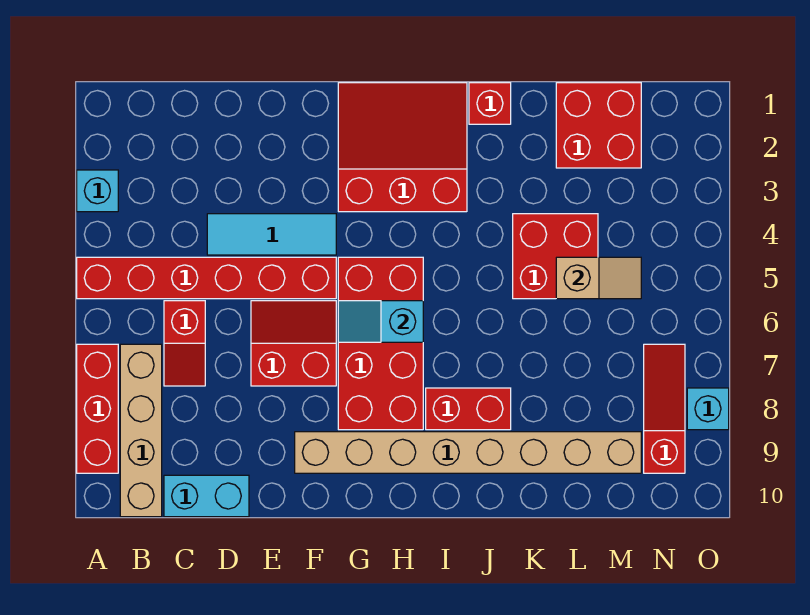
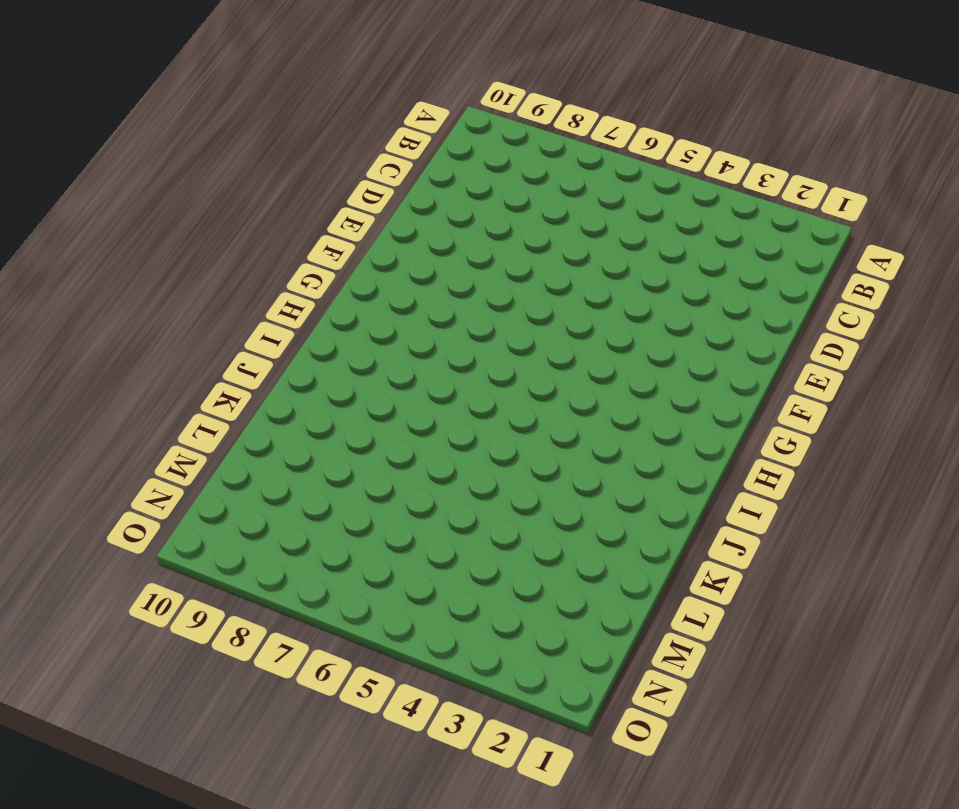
none -> cyan brick A3 level 1
none -> red brick A5:F5 level 1
none -> red brick A7:A9 level 1

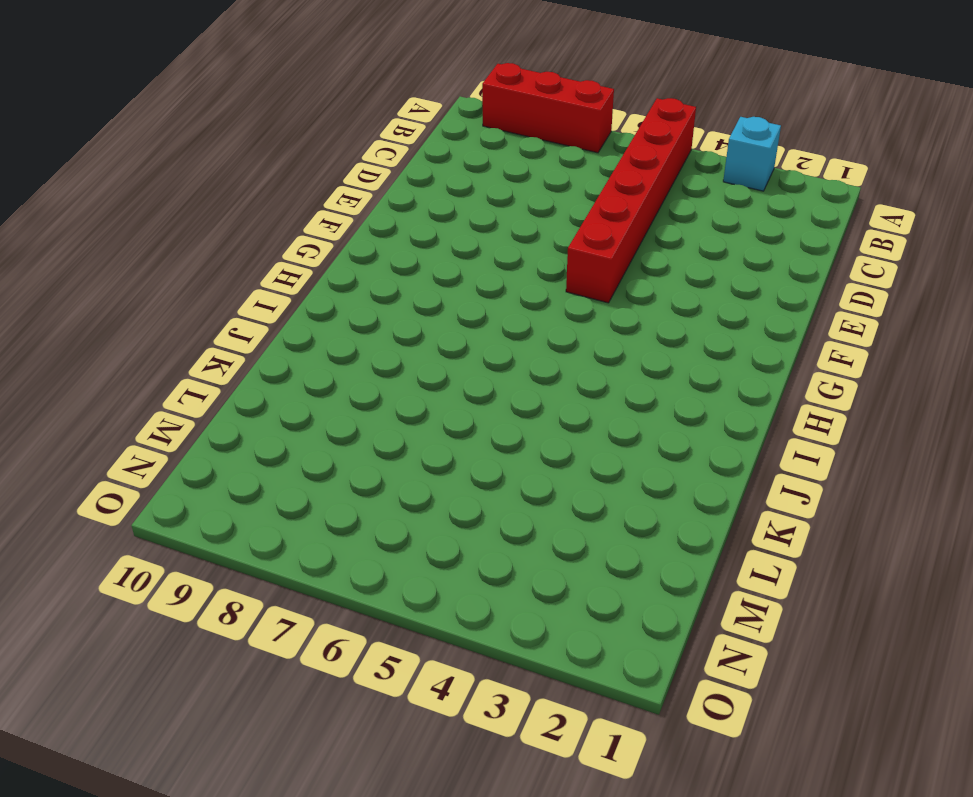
none -> tan brick B7:B10 level 1
none -> red slope C6:C7 level 1 top 6
none -> cyan brick C10:D10 level 1

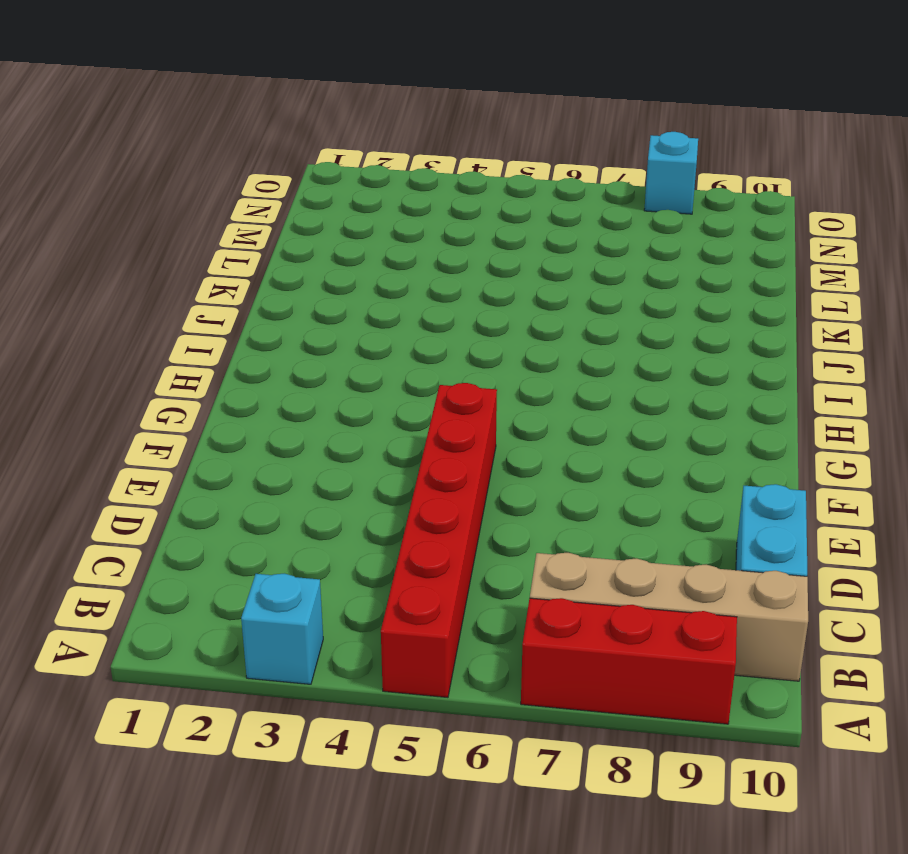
none -> red slope C6:C7 level 1 top 6
none -> cyan tile D4:F4 level 1
none -> red slope E6:F7 level 1 top 7

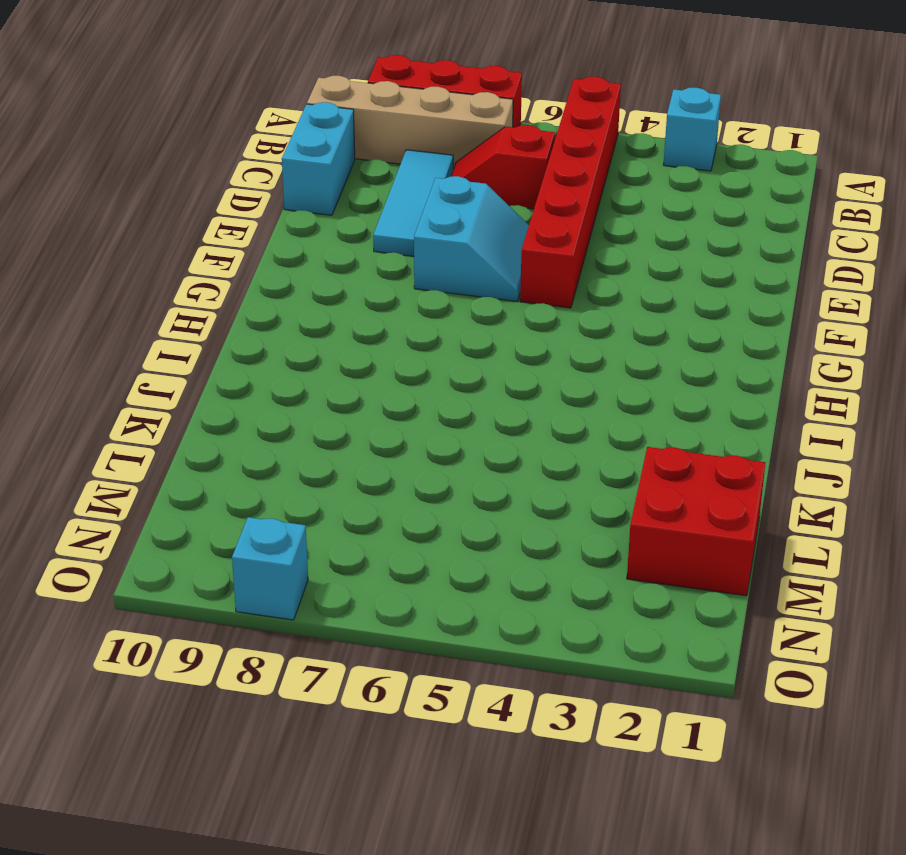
cyan tile C8:E8 level 1 -> cyan tile D4:F4 level 1
cyan slope E6:F7 level 1 top 7 -> red slope E6:F7 level 1 top 7
none -> tan brick F9:M9 level 1
none -> red slope G1:I3 level 1 top 3
none -> red brick G5:H8 level 1

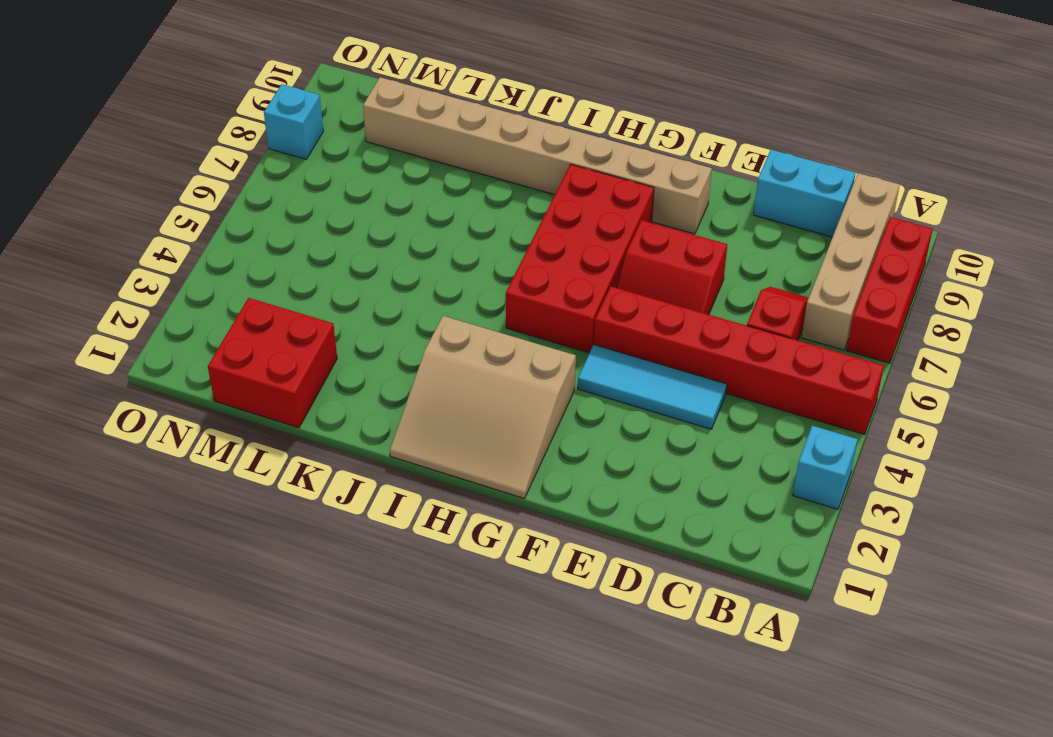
tan slope G1:I3 level 1 top 3 -> red slope G1:I3 level 1 top 3
none -> red brick I8:J8 level 1
none -> red brick J1 level 1
none -> red brick K4:L5 level 1

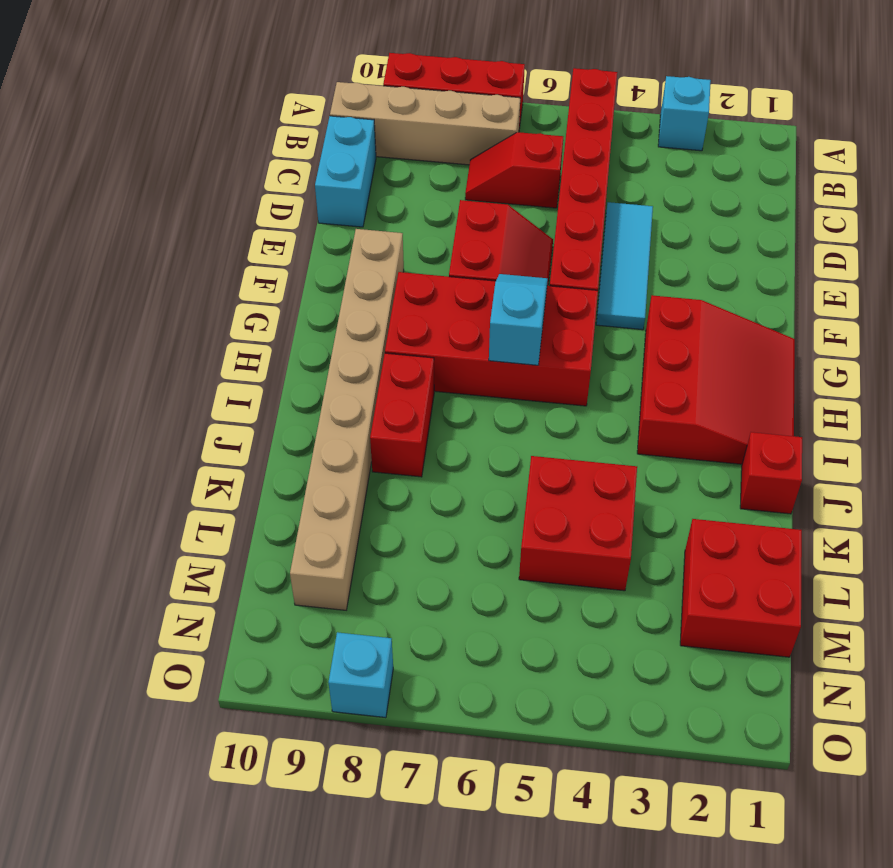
none -> red slope N7:N9 level 1 top 9
none -> tan slope L5:M5 level 2 top L

